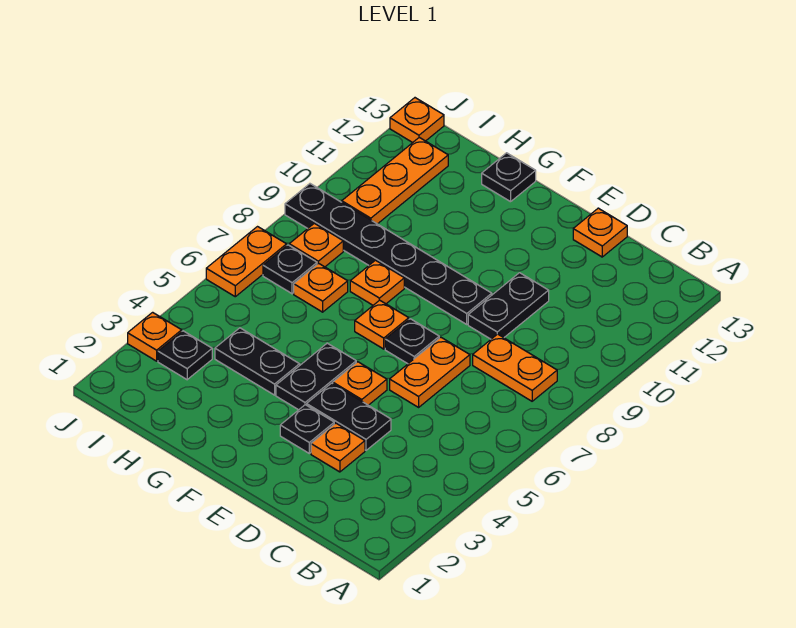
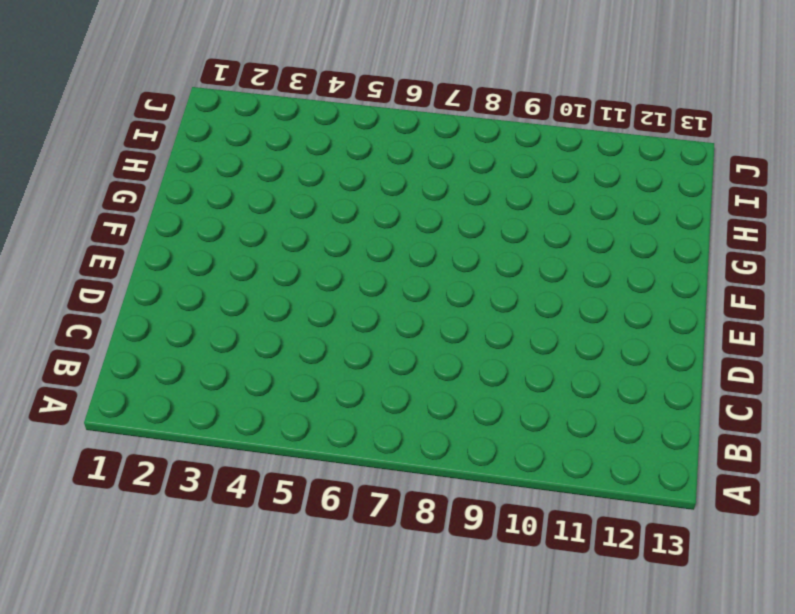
none -> orange plate B8:C8 level 1
none -> orange plate D3 level 1
none -> black plate D4:E4 level 1

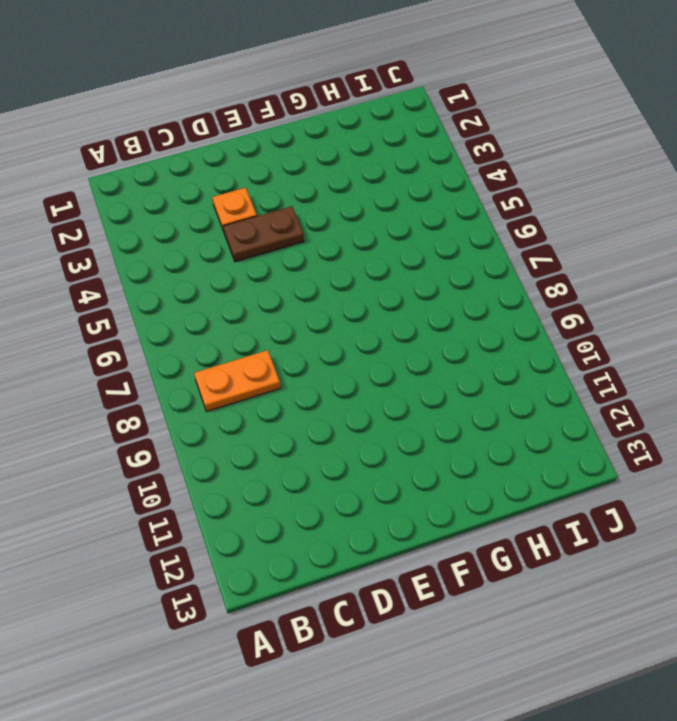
brown plate D4:E4 level 1 -> black plate D4:E4 level 1
none -> orange plate D6:D7 level 1
none -> black plate D9:D10 level 1
none -> orange plate D13 level 1

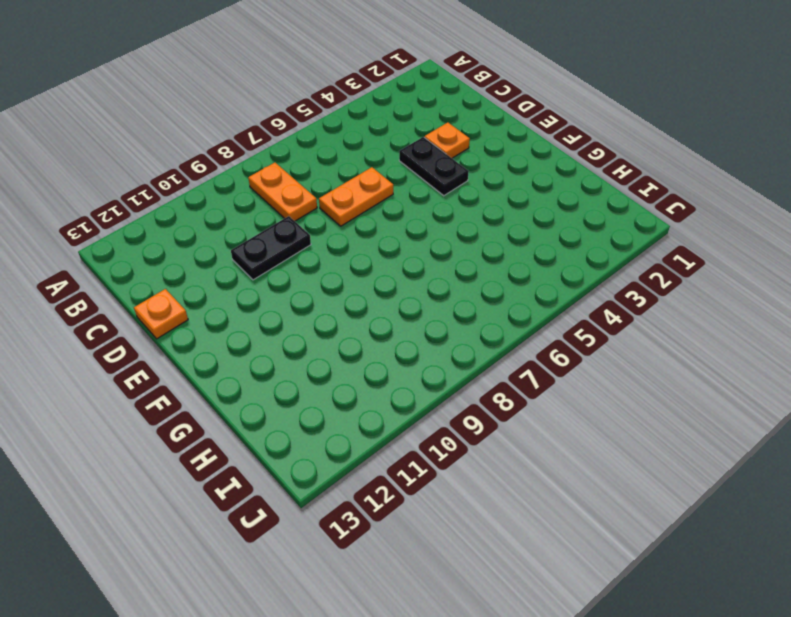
none -> black plate E3 level 1
none -> orange plate E5 level 1
none -> black plate E7 level 1

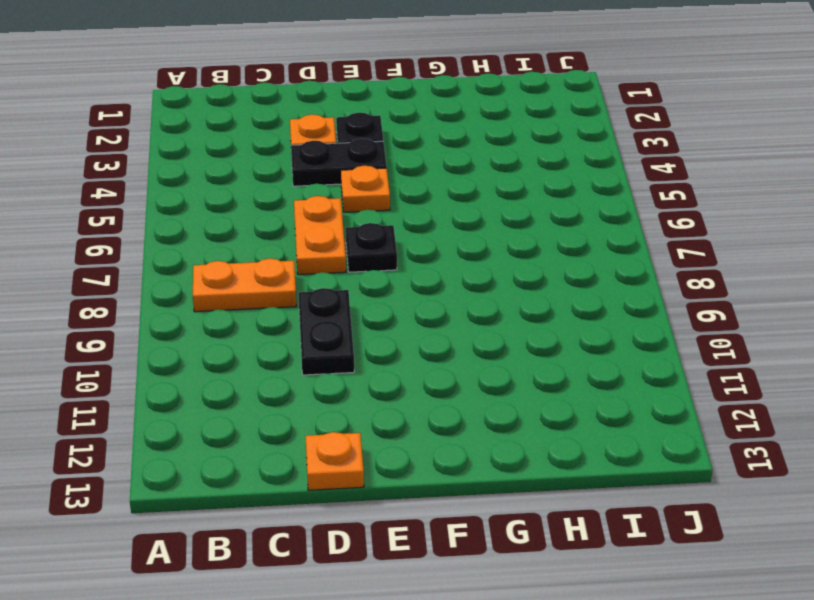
none -> black plate E9:J9 level 1
none -> black plate F4:F5 level 1
none -> orange plate F7 level 1

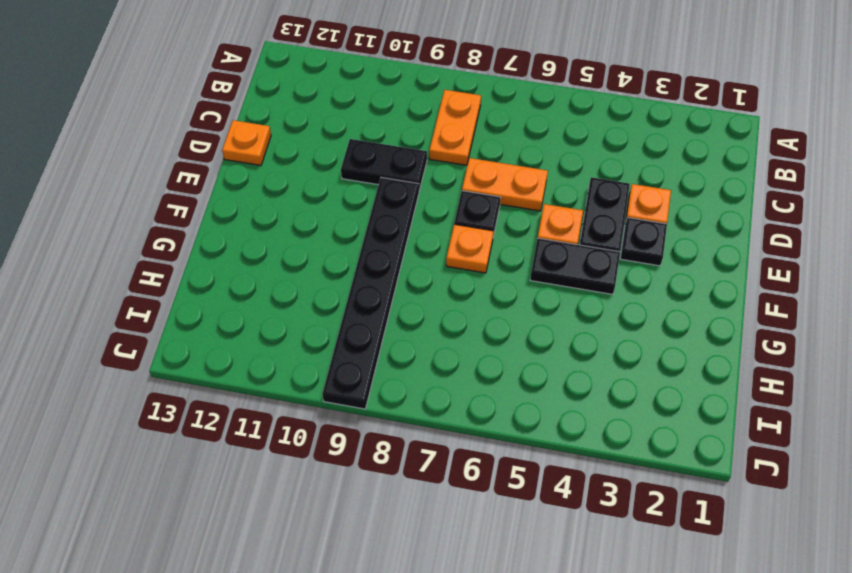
none -> black plate G4:H4 level 1
none -> orange plate G8 level 1
none -> black plate G13 level 1

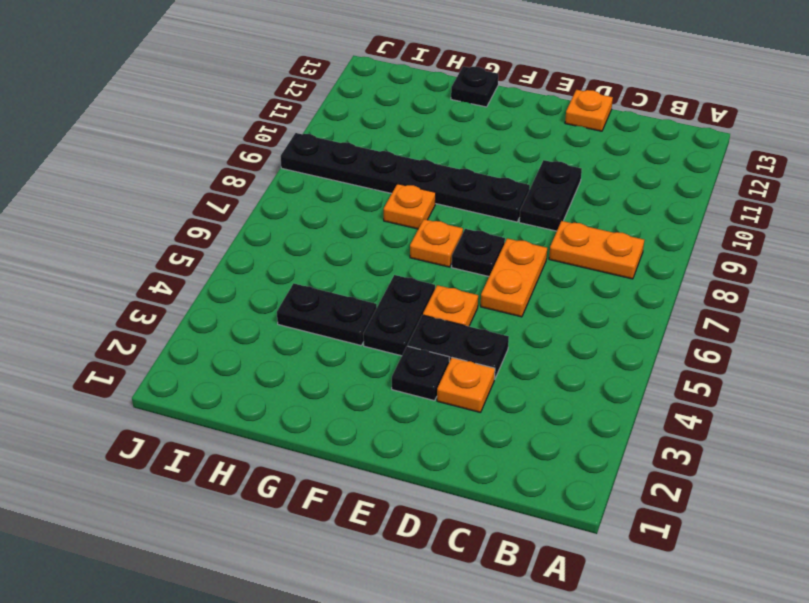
none -> orange plate H7 level 1
none -> black plate I3 level 1
none -> black plate I7 level 1

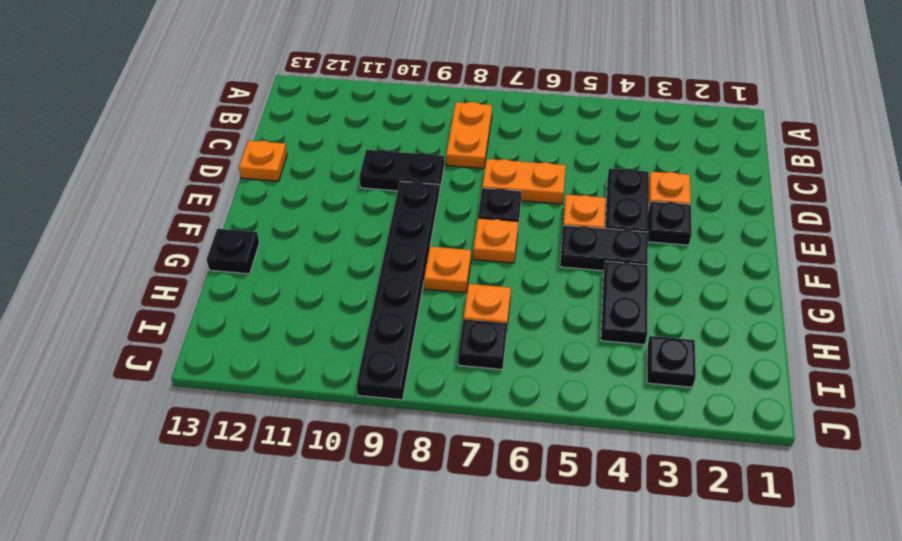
none -> orange plate I8 level 1
none -> orange plate I10:I12 level 1
none -> orange plate J3 level 1

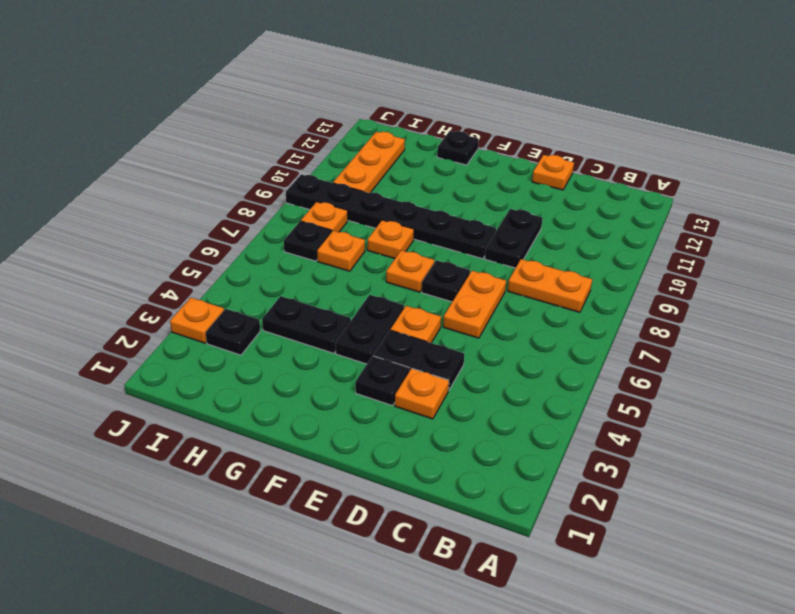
none -> orange plate J6:J7 level 1
none -> orange plate J13 level 1

